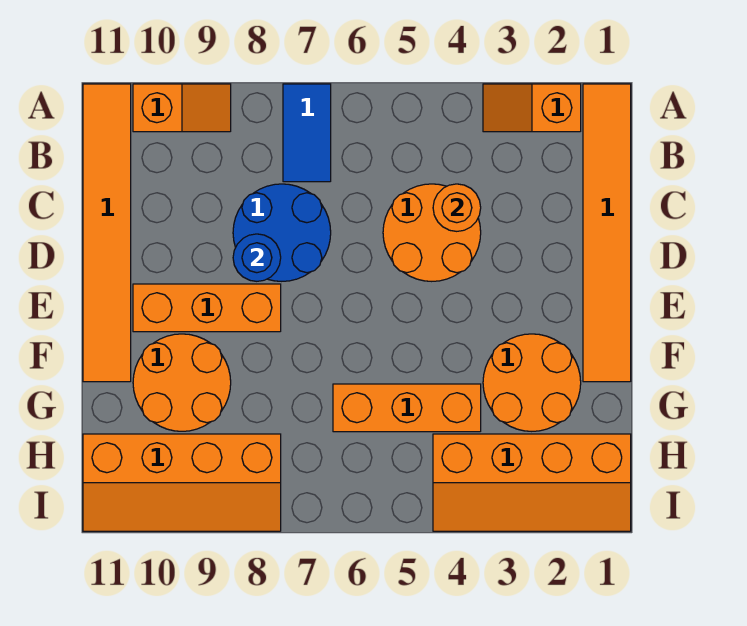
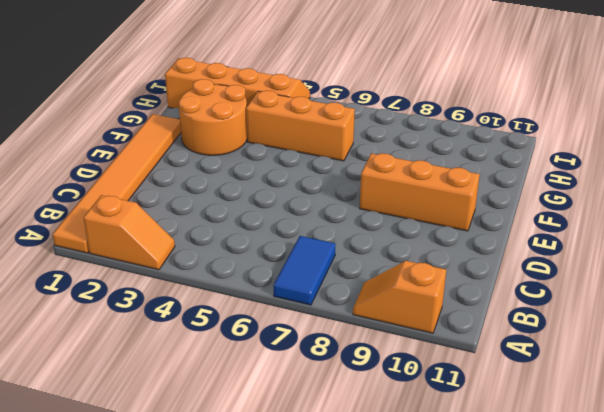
none -> orange tile A11:F11 level 1
none -> orange round brick C4:D5 level 1
none -> blue round brick C7:D8 level 1

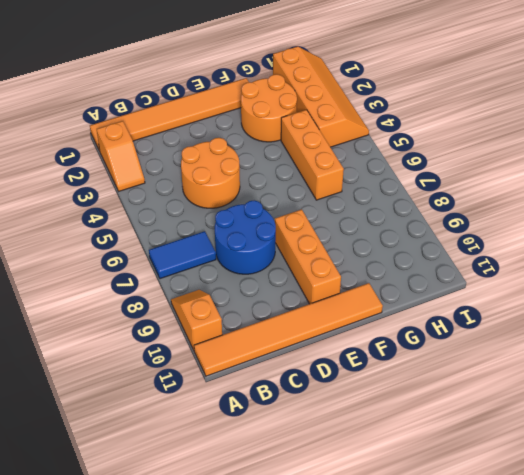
none -> orange round brick F9:G10 level 1
none -> orange slope H8:I11 level 1 top H
none -> orange round brick C4 level 2

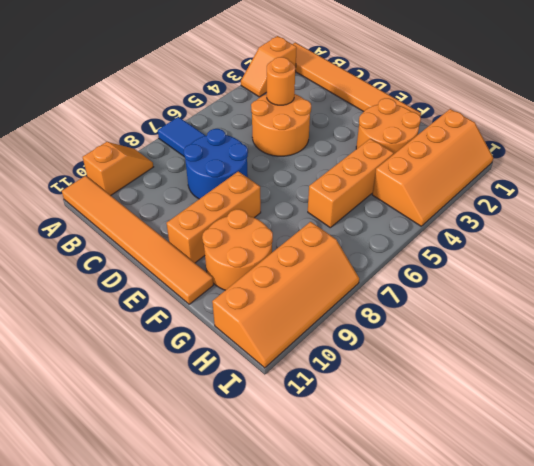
none -> blue round brick D8 level 2

